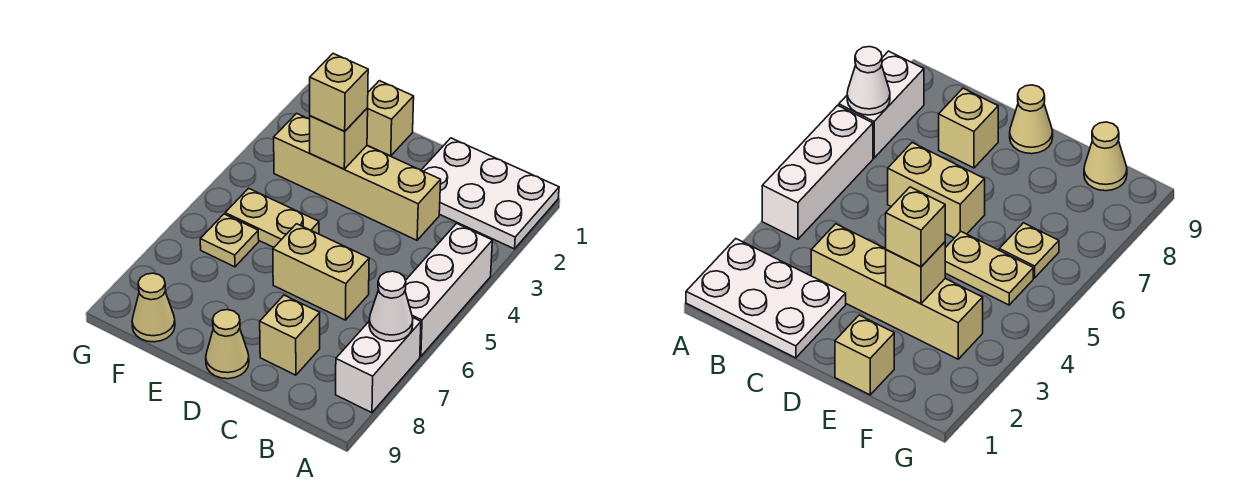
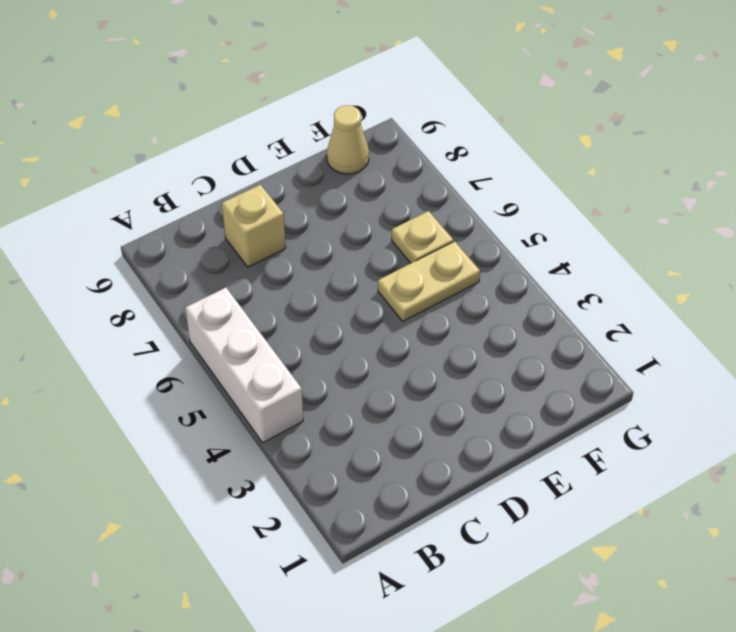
none -> white plate A1:C2 level 1
none -> white brick A7:A8 level 1
none -> tan brick C3:F3 level 1

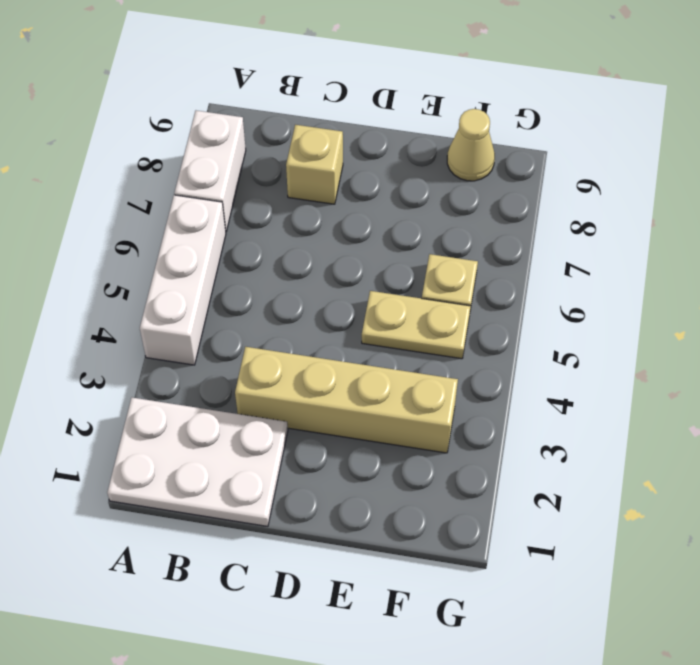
none -> tan brick C6:D6 level 1
none -> tan cone D9 level 1
none -> tan brick E1 level 1

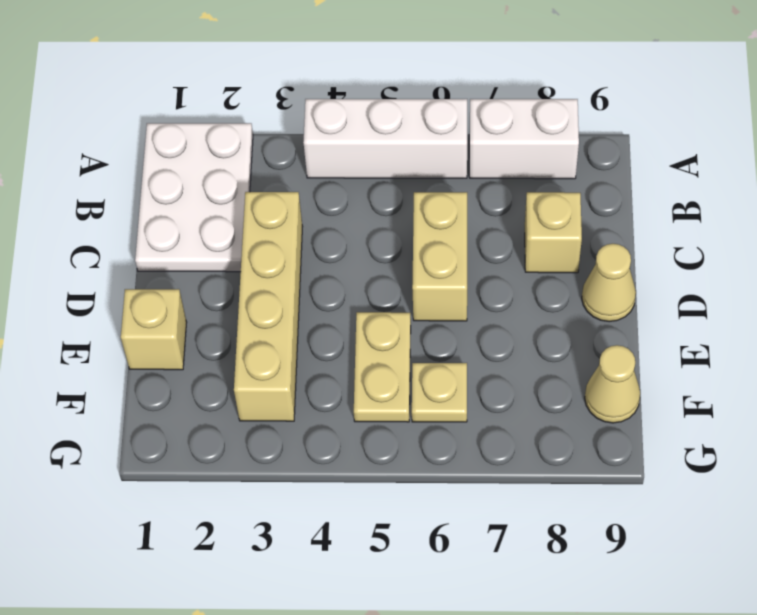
none -> white cone A7 level 2
none -> tan brick E3 level 2
none -> tan brick E3 level 3

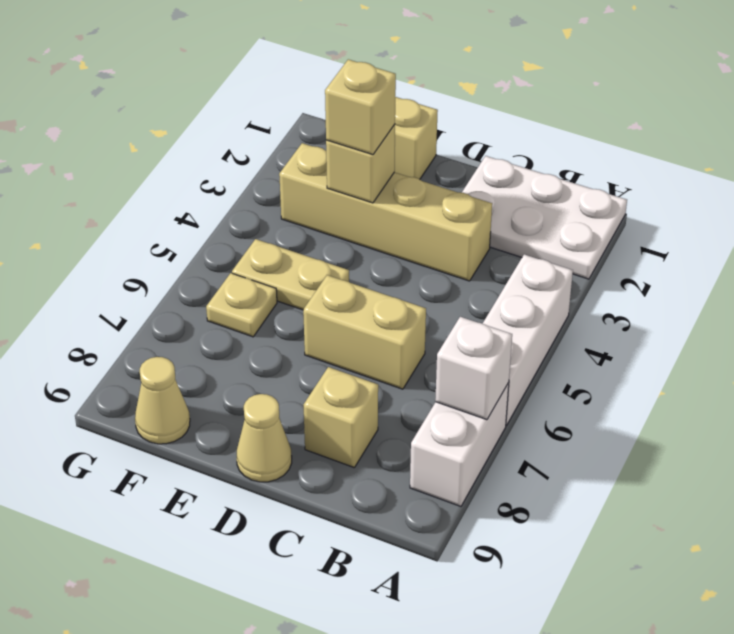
white brick A7 level 2 -> white cone A7 level 2

